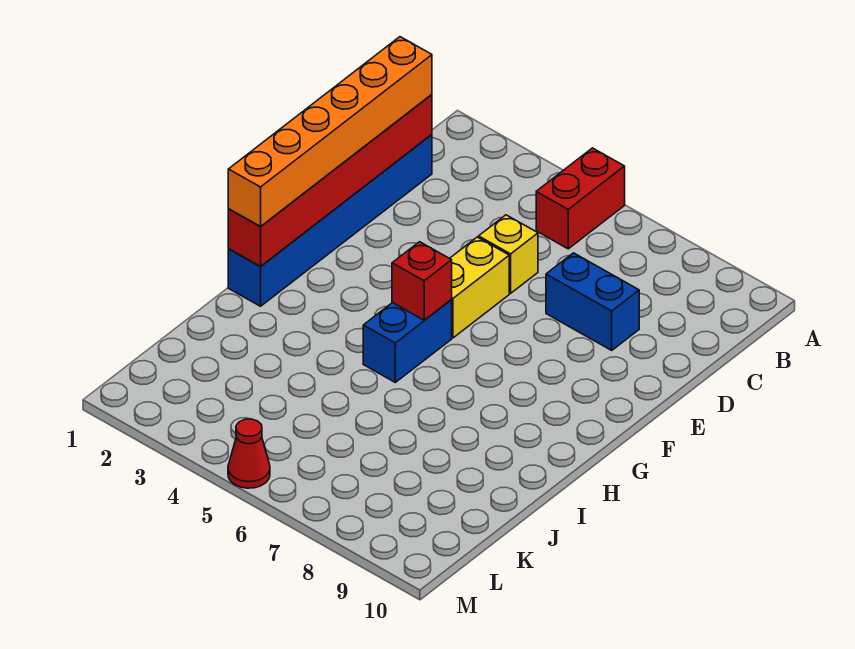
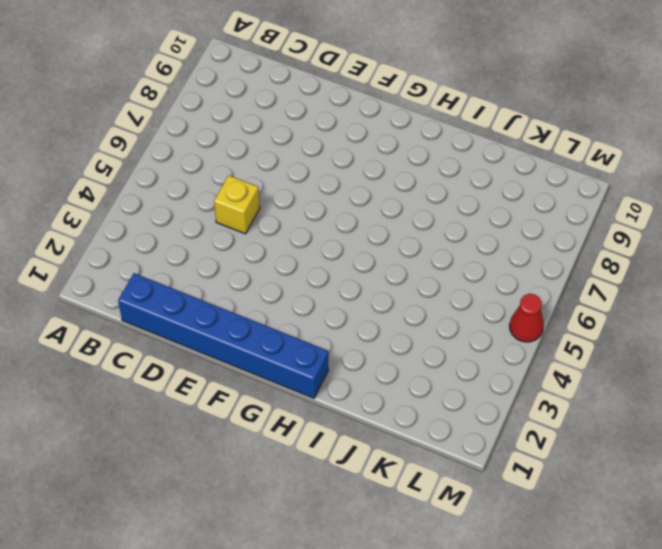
none -> red brick A5:B5 level 1
none -> blue brick D7:D8 level 1

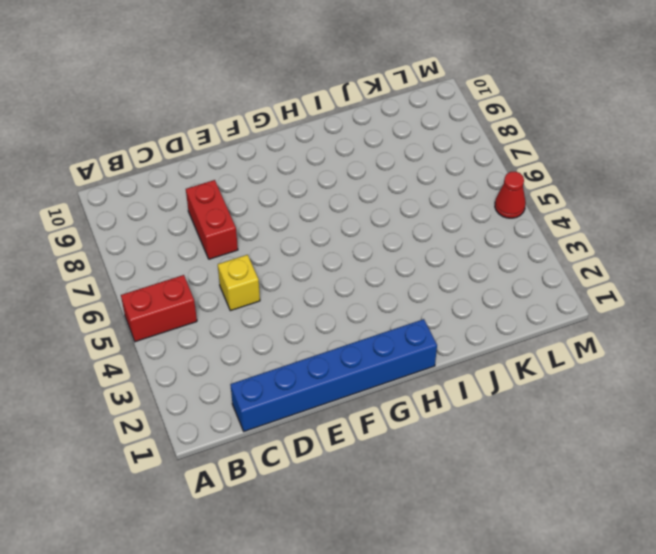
red brick D7:D8 level 1 -> blue brick D7:D8 level 1
none -> yellow brick E5:F5 level 1
none -> blue brick G5:H5 level 1

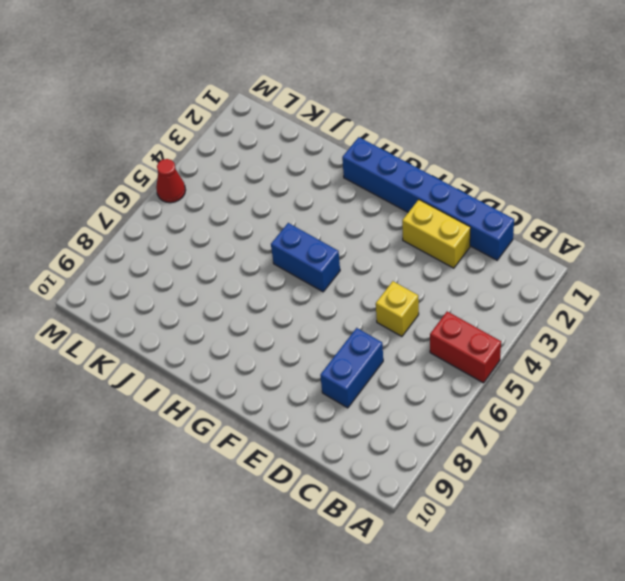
yellow brick D2:E2 level 1 -> yellow brick E5:F5 level 1
none -> red brick C1:H1 level 2
none -> red brick G5 level 2

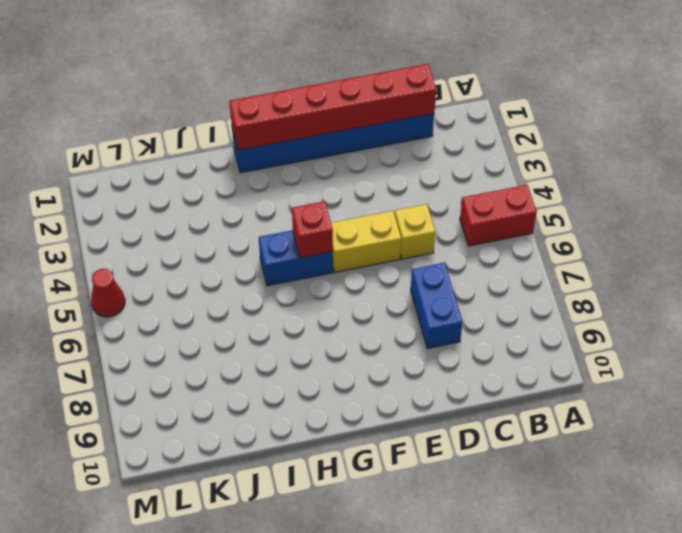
none -> orange brick C1:H1 level 3

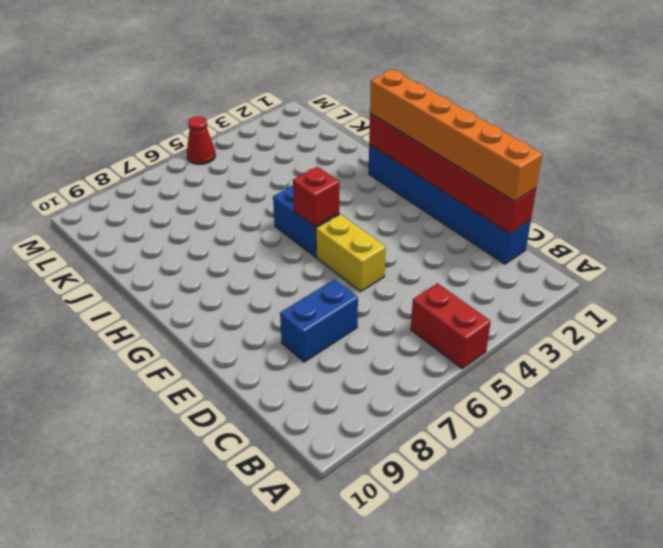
none -> yellow brick D5 level 1

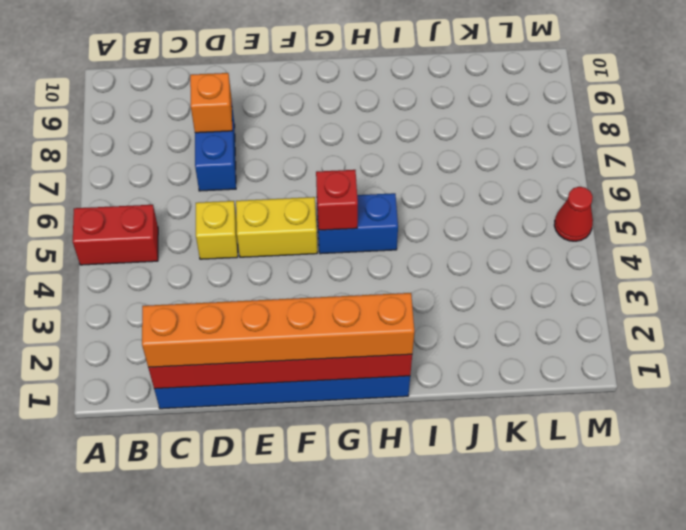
orange brick D8 level 2 -> none

